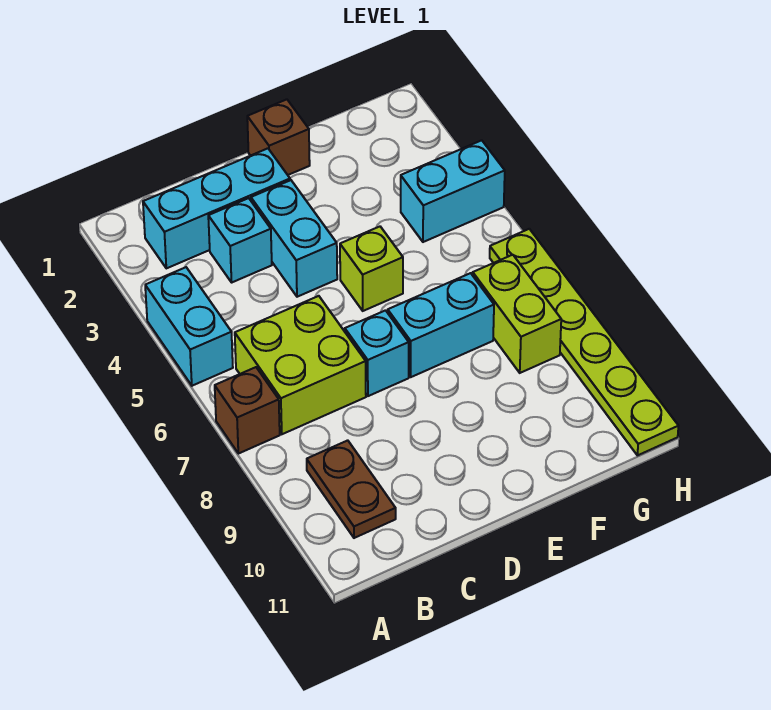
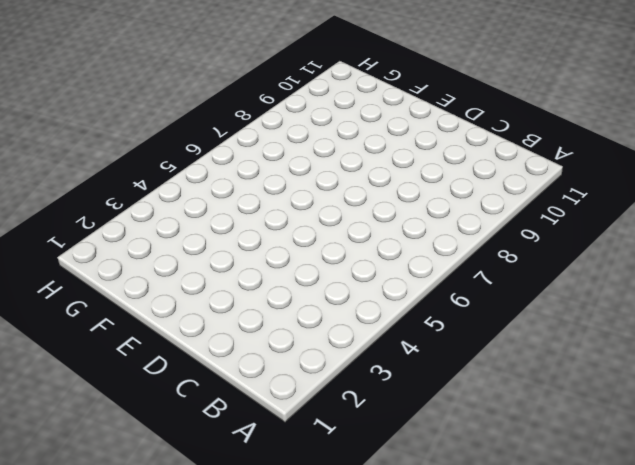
none -> cyan brick A4:A5 level 1
none -> brown brick A7 level 1
none -> cyan brick B2:D2 level 1

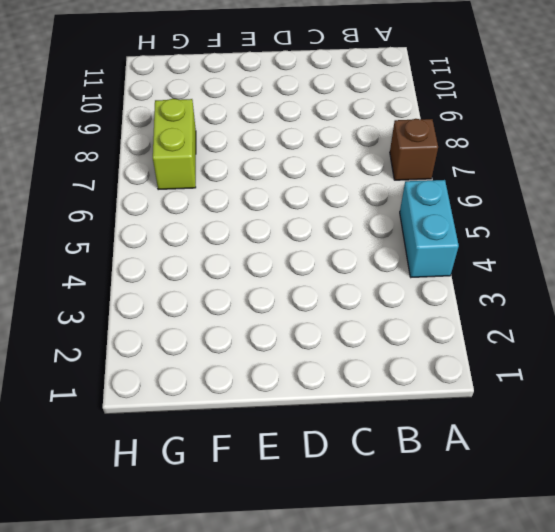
none -> cyan brick B2:D2 level 1
none -> lime brick B6:C7 level 1
none -> brown plate B9:B10 level 1

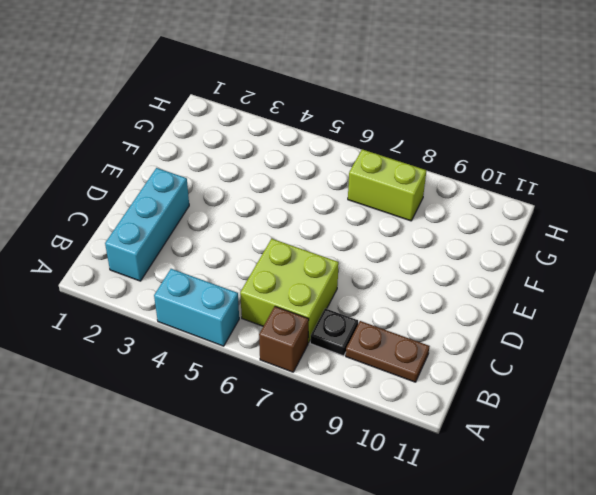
black plate B8 level 1 -> none
none -> cyan brick C3 level 1
none -> cyan brick D3:D4 level 1
none -> cyan brick D7 level 1

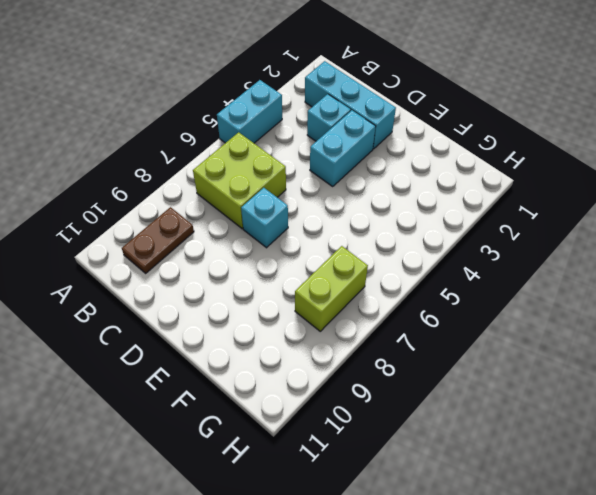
none -> brown brick A7 level 1
none -> brown brick E1 level 1
none -> lime brick E5 level 1

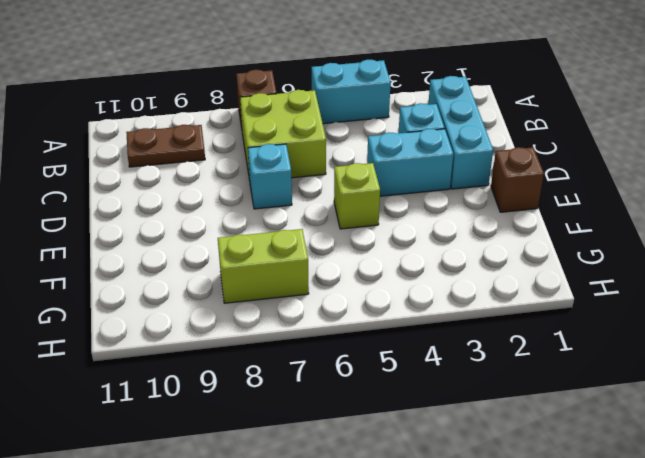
none -> cyan brick E7:F7 level 1
none -> cyan brick G4:H4 level 1
none -> lime plate H6:H11 level 1

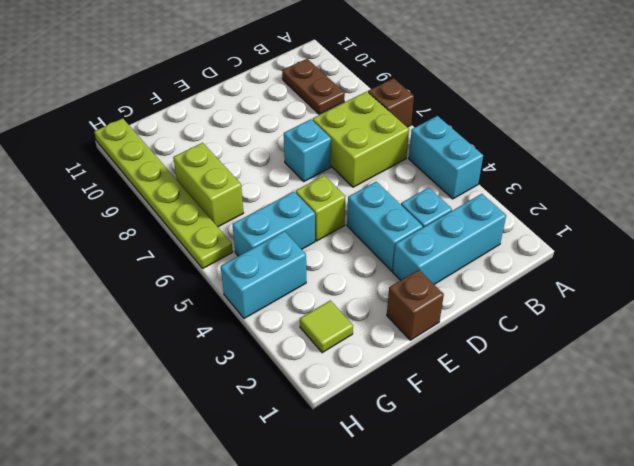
cyan brick F5:G5 level 1 -> cyan brick E7:F7 level 1
lime tile G2 level 1 -> none

